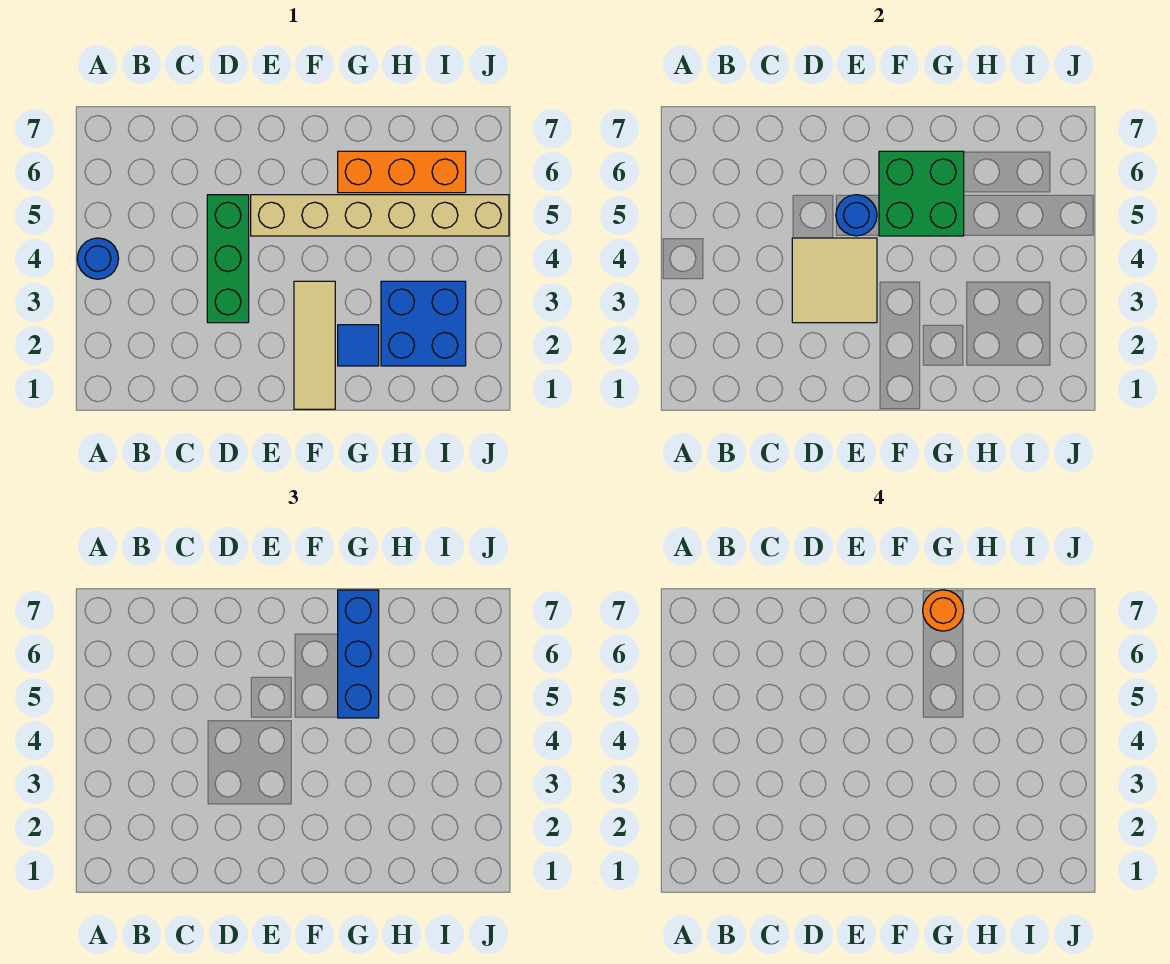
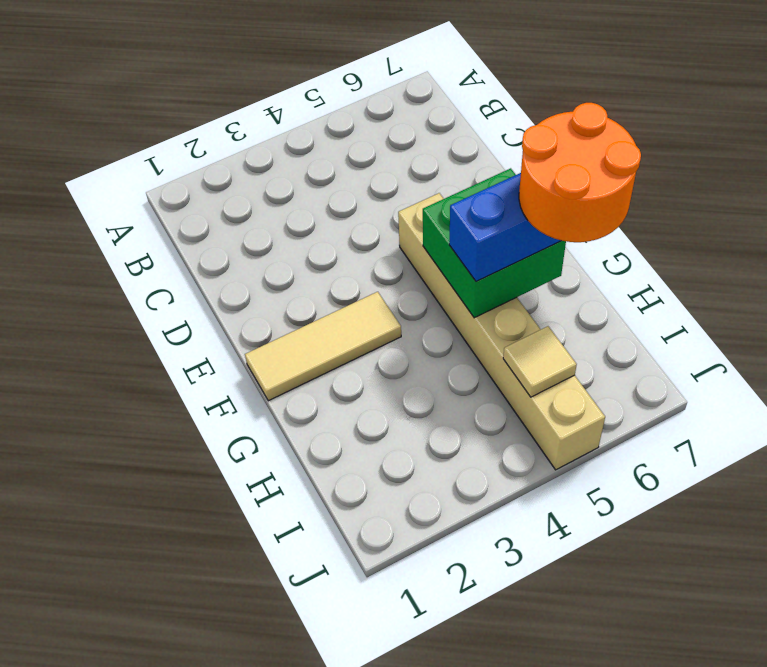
orange round brick G6:H7 level 4 -> orange round brick G7 level 4
tan tile I5 level 2 -> none
none -> blue round brick A4 level 1
none -> green brick D3:D5 level 1
none -> blue tile G2 level 1

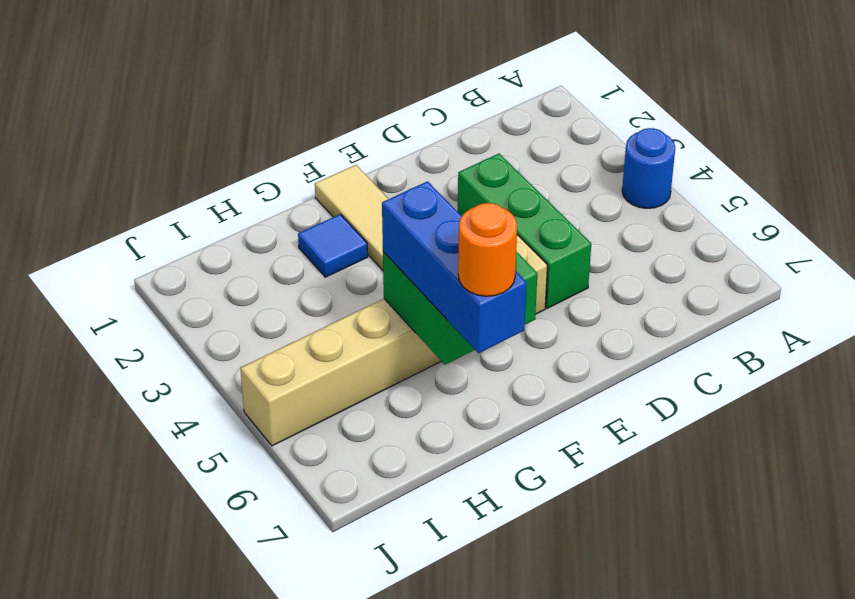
none -> orange brick G6:I6 level 1
none -> blue brick H2:I3 level 1
none -> tan tile D3:E4 level 2

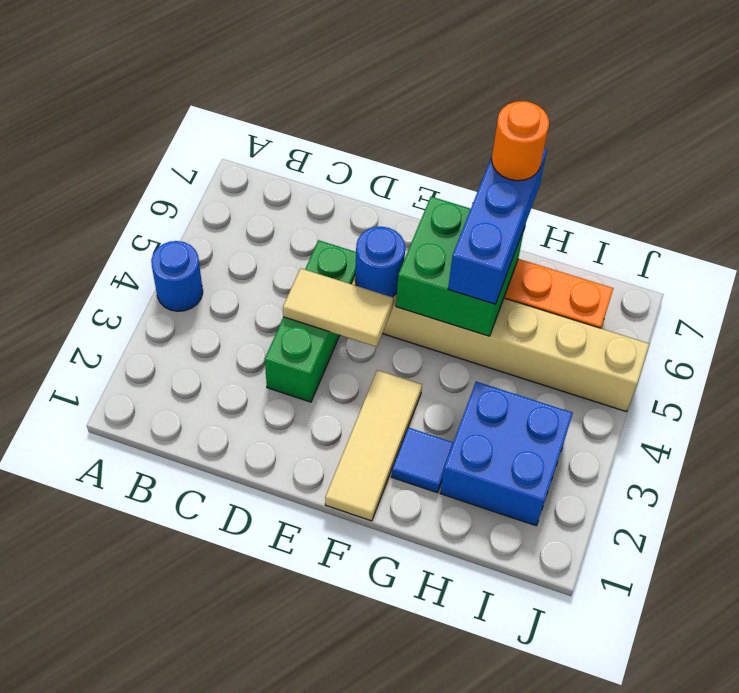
tan tile D4:E4 level 2 -> tan tile D3:E4 level 2

